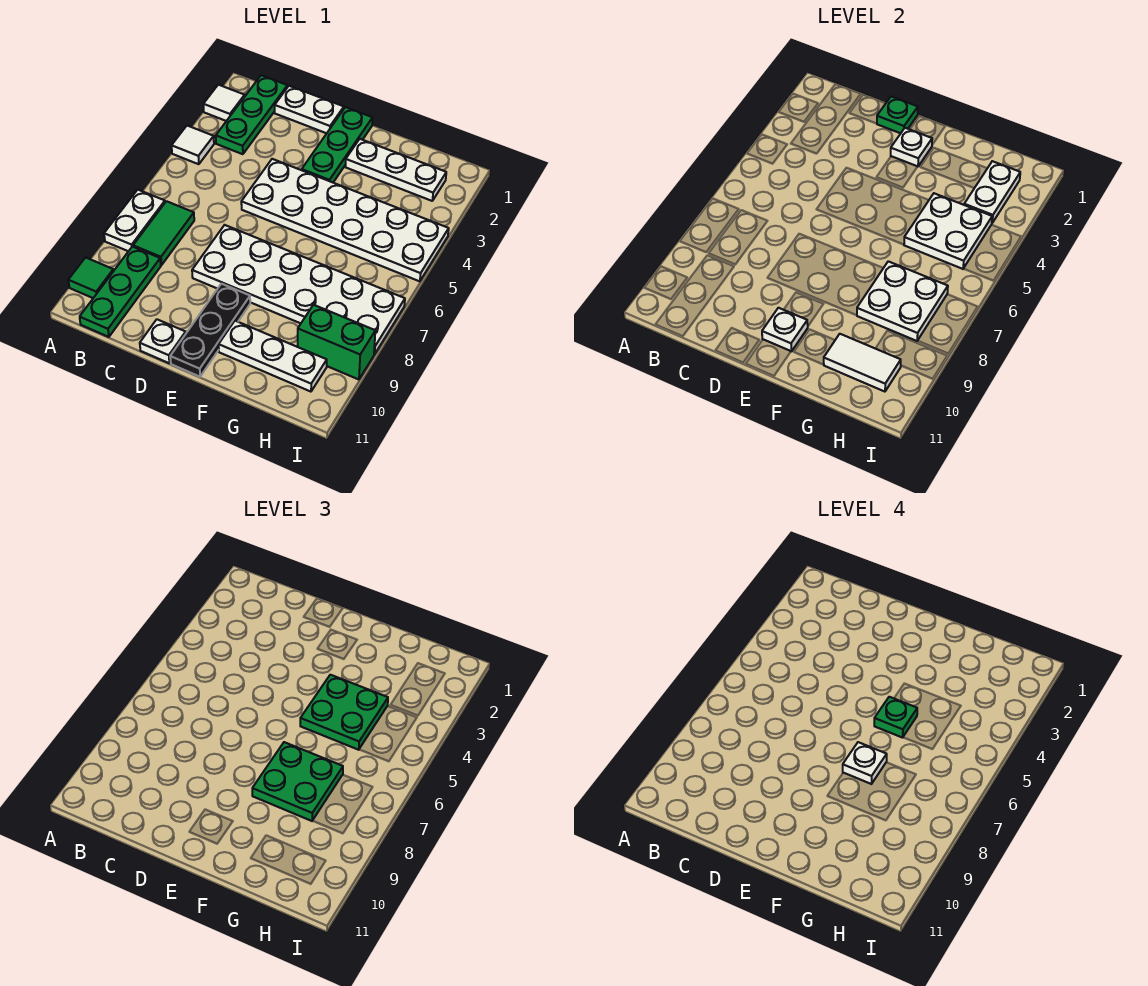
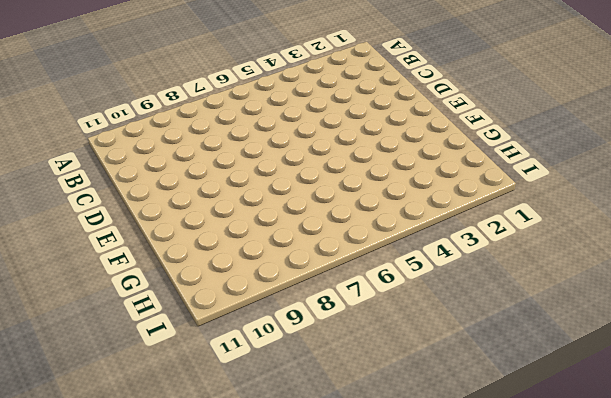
none -> white tile A2 level 1
none -> white tile A4 level 1
none -> white plate A7:A8 level 1

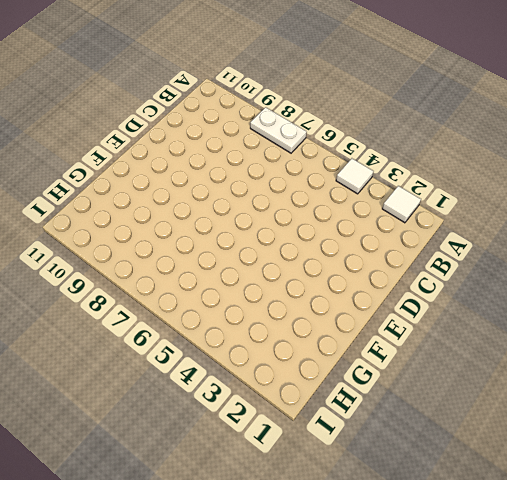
none -> green tile A10 level 1
none -> green plate B1:B3 level 1
none -> green tile B7:B8 level 1

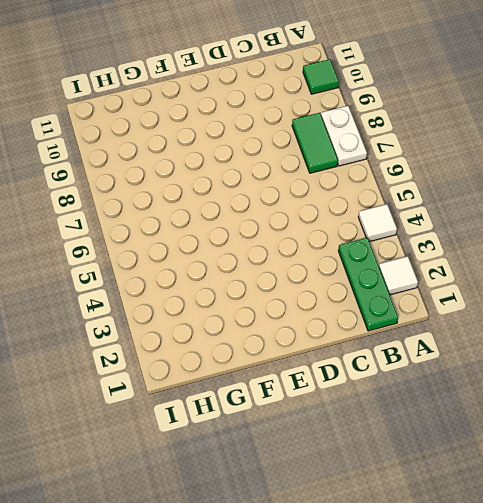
none -> green plate B9:B11 level 1
none -> white plate C1:D1 level 1
none -> white plate D4:I5 level 1

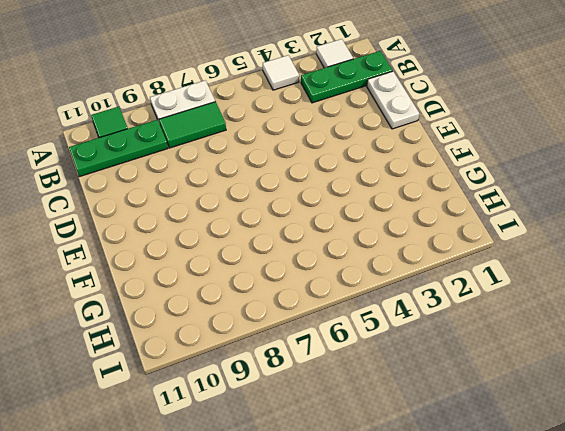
none -> white plate D4:I5 level 1
none -> white plate D7:I8 level 1
none -> white plate D11 level 1

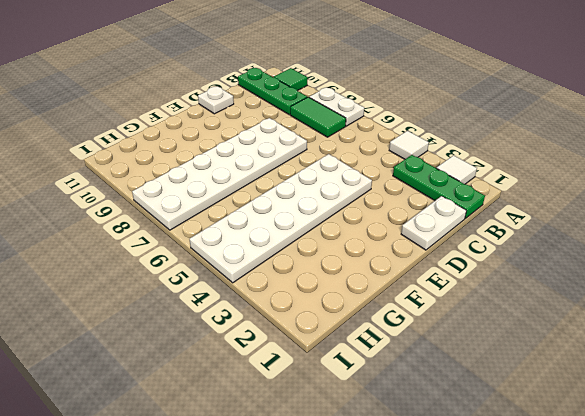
none -> green plate E1:E3 level 1
none -> black plate E9:E11 level 1
none -> white plate F2:H2 level 1

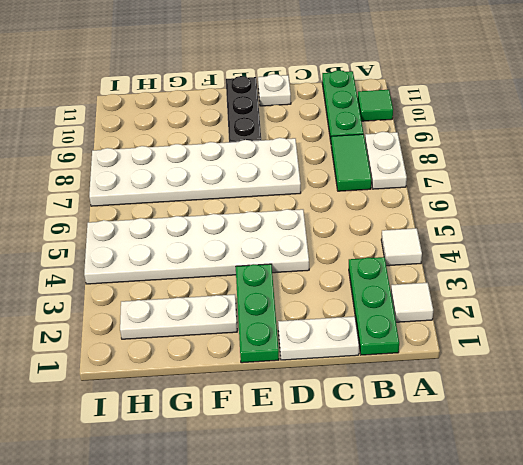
none -> white plate F10:H10 level 1
none -> green brick H9:I9 level 1
none -> green plate D1 level 2

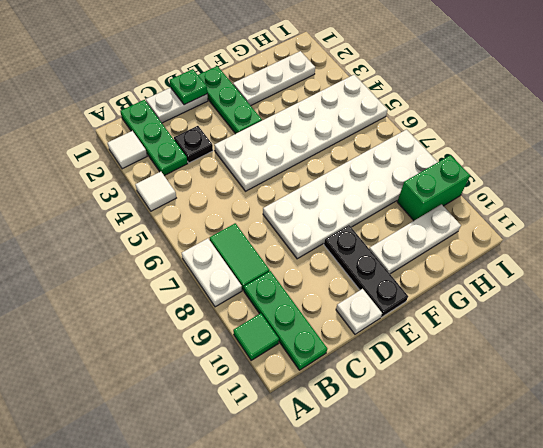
black plate C3 level 1 -> none
none -> white plate E2 level 2
none -> white plate E10 level 2
none -> white plate G4:H5 level 2

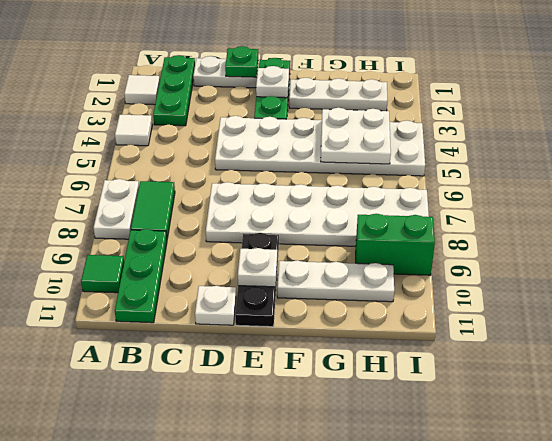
none -> white plate G7:H8 level 2
none -> white tile G10:H10 level 2
none -> white plate H2:H3 level 2

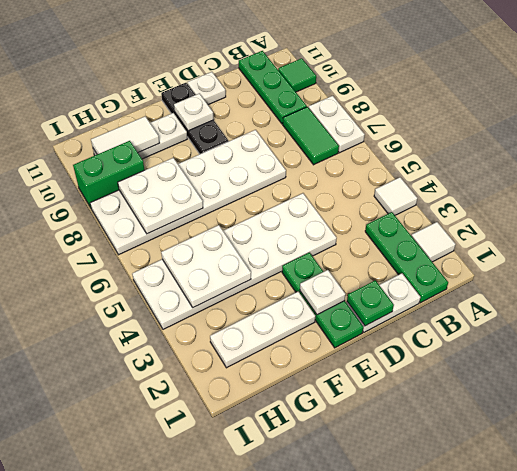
none -> white plate H2:H3 level 2
none -> green plate F4:G5 level 3
none -> green plate F7:G8 level 3

